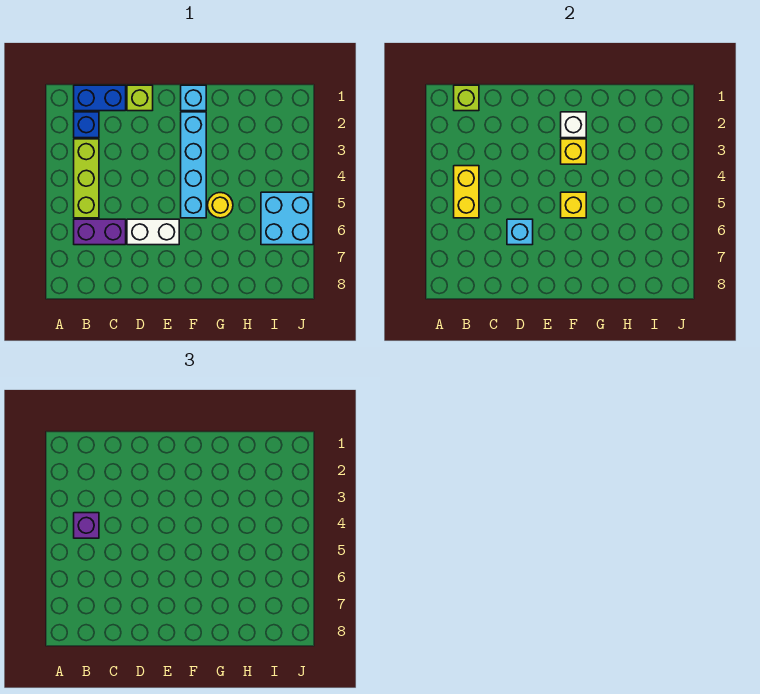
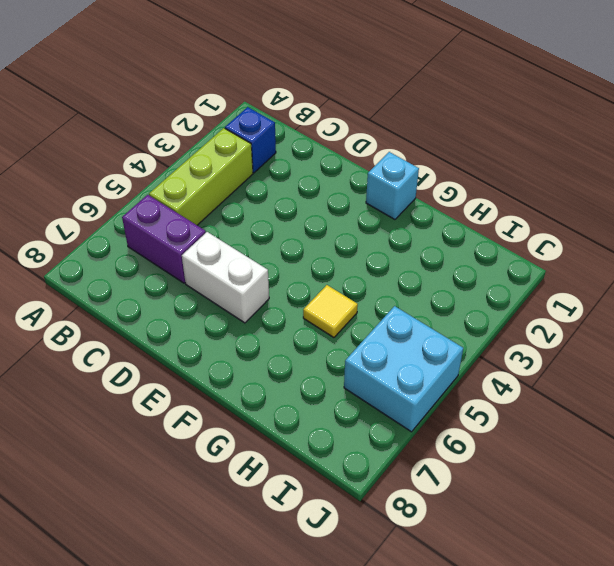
yellow tile G5 level 1 -> yellow round brick G5 level 1
none -> blue brick B1:C1 level 1
none -> lime brick D1 level 1
none -> cyan brick F2:F5 level 1

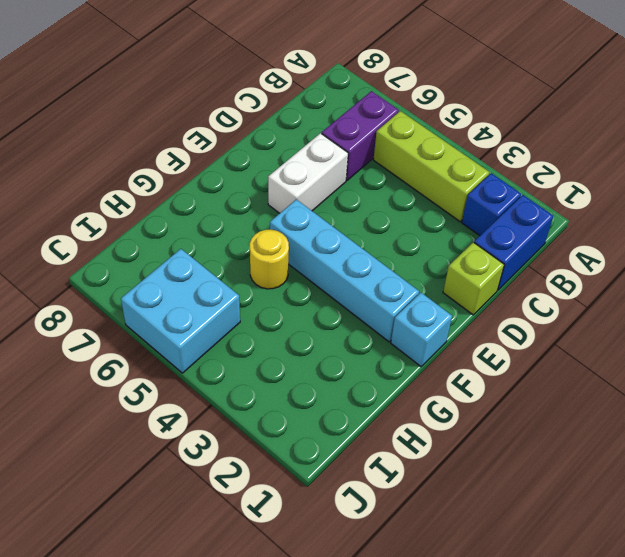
none -> lime brick B1 level 2
none -> yellow brick B4:B5 level 2
none -> cyan brick D6 level 2

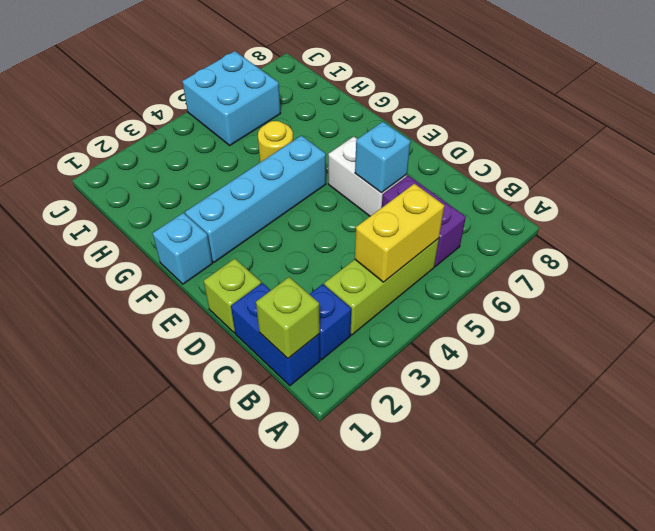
none -> white brick F2 level 2
none -> yellow brick F3 level 2
none -> yellow brick F5 level 2

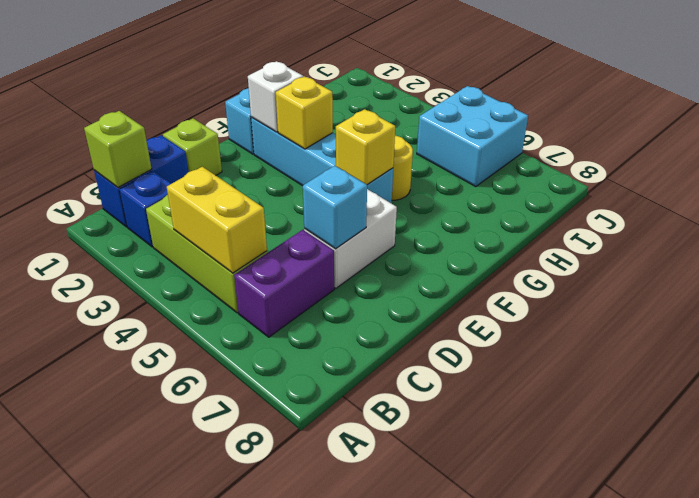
none -> purple brick B4 level 3

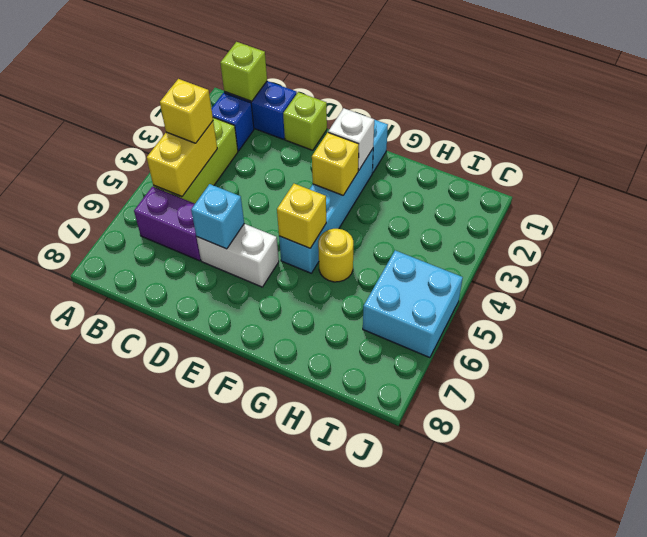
yellow brick B4 level 3 -> purple brick B4 level 3

